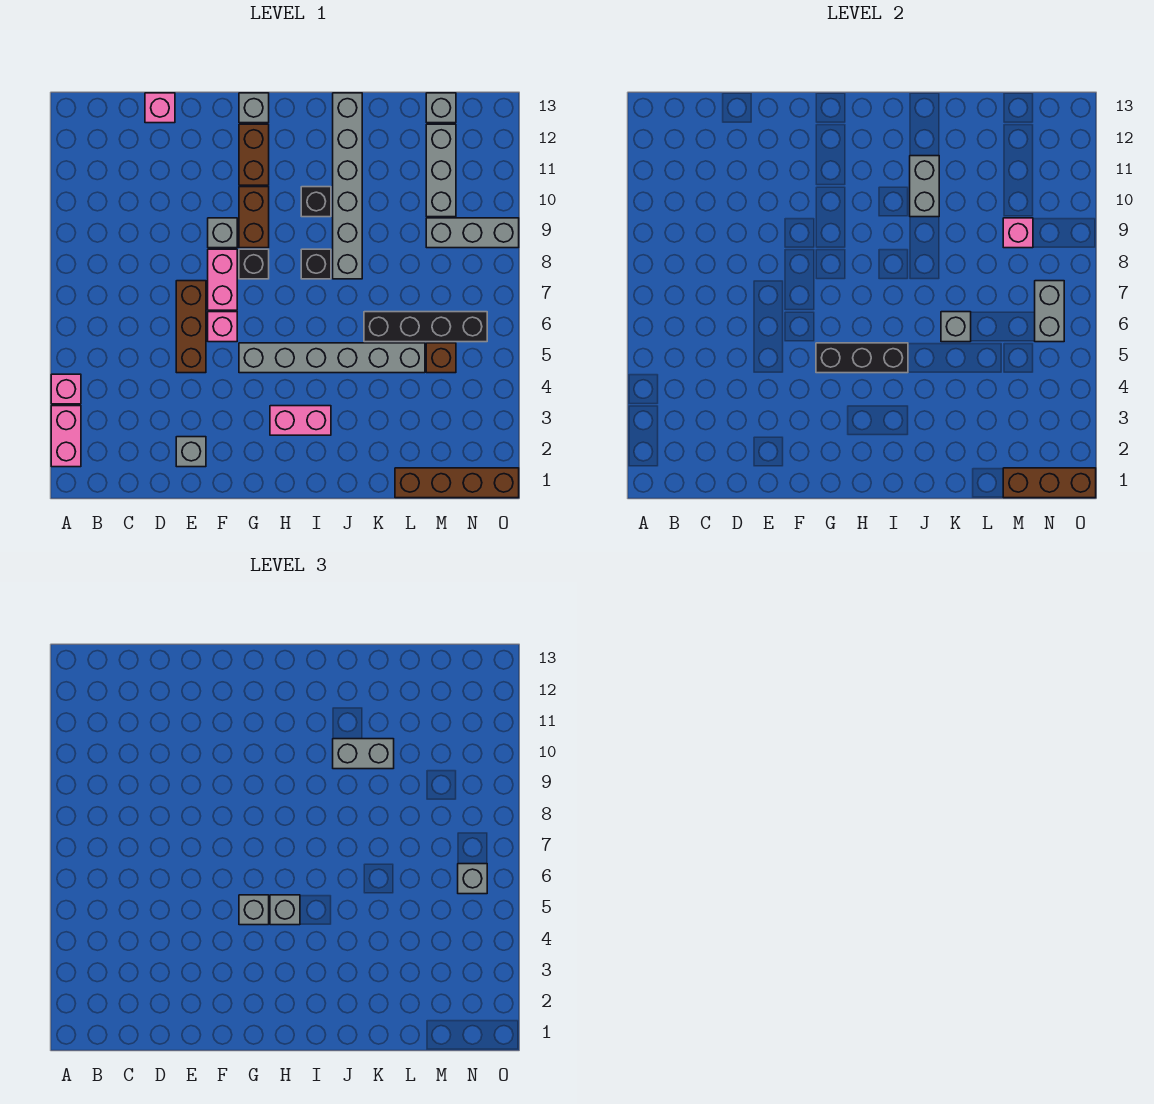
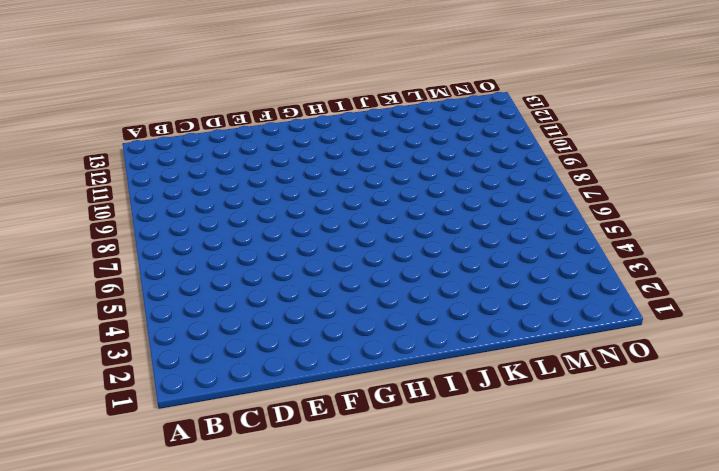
none -> pink brick A2:A3 level 1
none -> pink brick A4 level 1
none -> pink brick D13 level 1
none -> grey brick E2 level 1

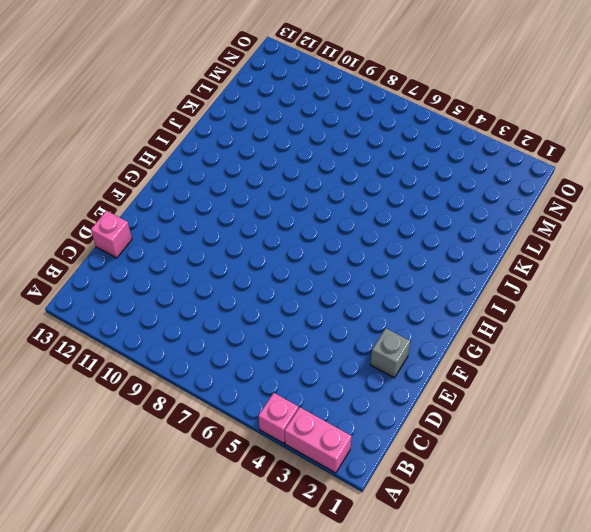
none -> brown brick E5:E7 level 1
none -> pink brick F6 level 1
none -> pink brick F7:F8 level 1
none -> grey brick F9 level 1

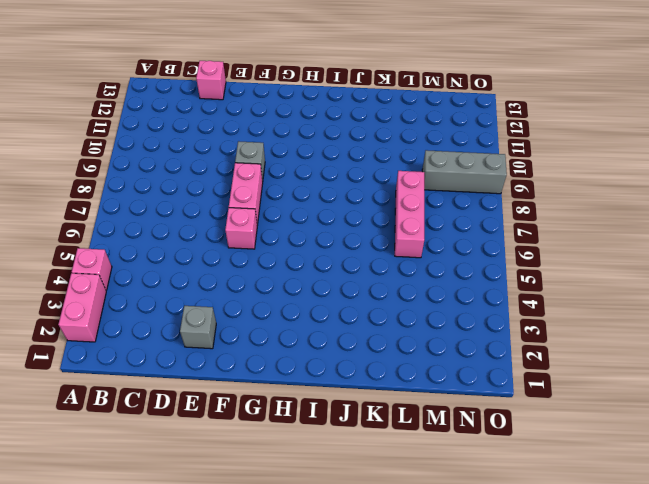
pink brick L6:L8 level 1 -> black brick K6:N6 level 1
none -> brown brick E5:E7 level 1
none -> grey brick G5:L5 level 1
none -> black brick G8 level 1
none -> brown brick G9:G10 level 1

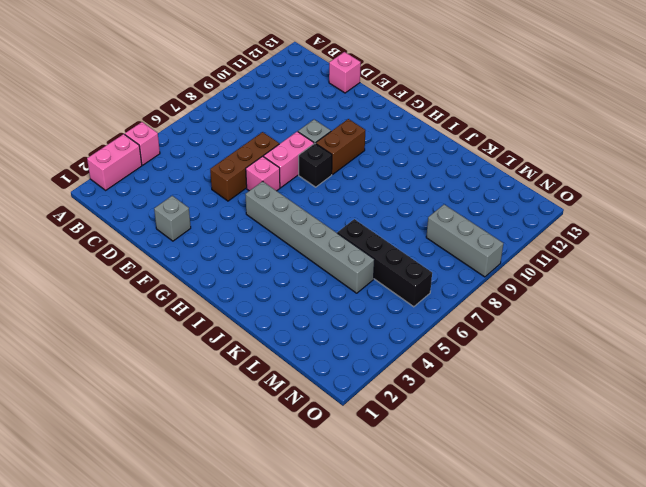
none -> brown brick G11:G12 level 1
none -> grey brick G13 level 1
none -> pink brick H3:I3 level 1
none -> black brick I8 level 1

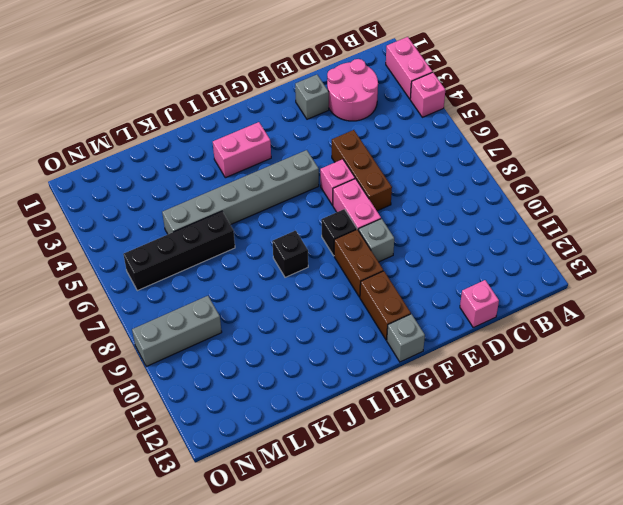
pink round brick C2:D3 level 1 -> none
none -> black brick I10 level 1
none -> grey brick J8:J13 level 1
none -> brown brick L1:O1 level 1
none -> brown brick M5 level 1

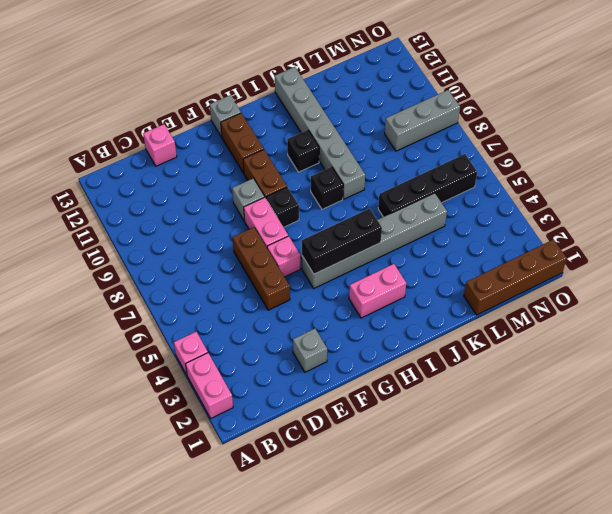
none -> brown brick M5 level 1
none -> grey brick M10:M12 level 1
none -> grey brick M13 level 1
none -> grey brick J10:J11 level 2

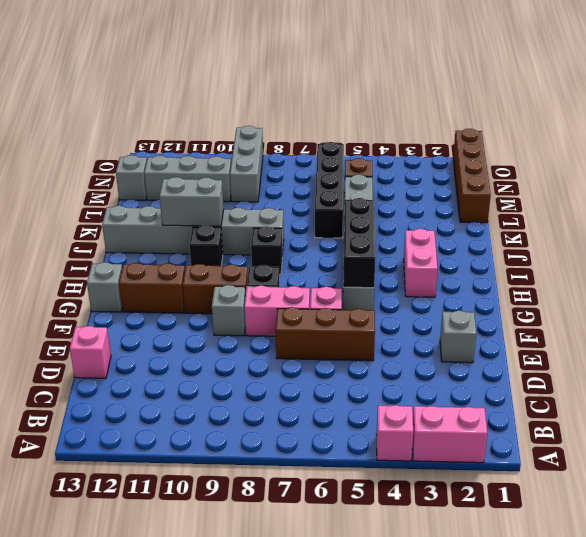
none -> grey brick K6 level 2
none -> brown brick M1:O1 level 2
none -> pink brick M9 level 2
none -> grey brick N6:N7 level 2

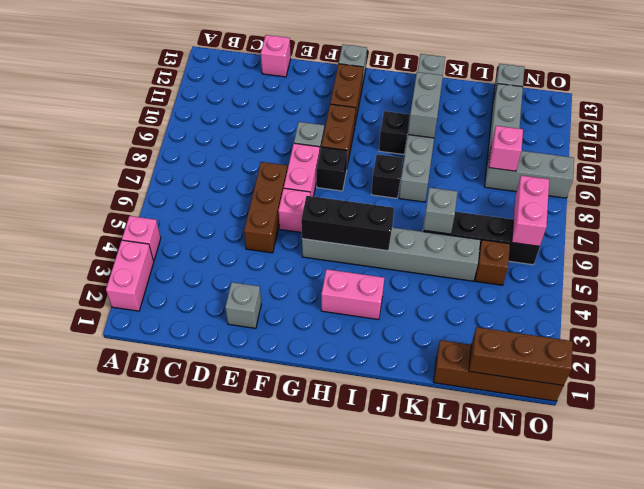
pink brick N6:N7 level 2 -> grey brick N6:N7 level 2
none -> grey brick G5 level 3
none -> grey brick H5 level 3
none -> grey brick J10:K10 level 3
none -> grey brick N6 level 3

